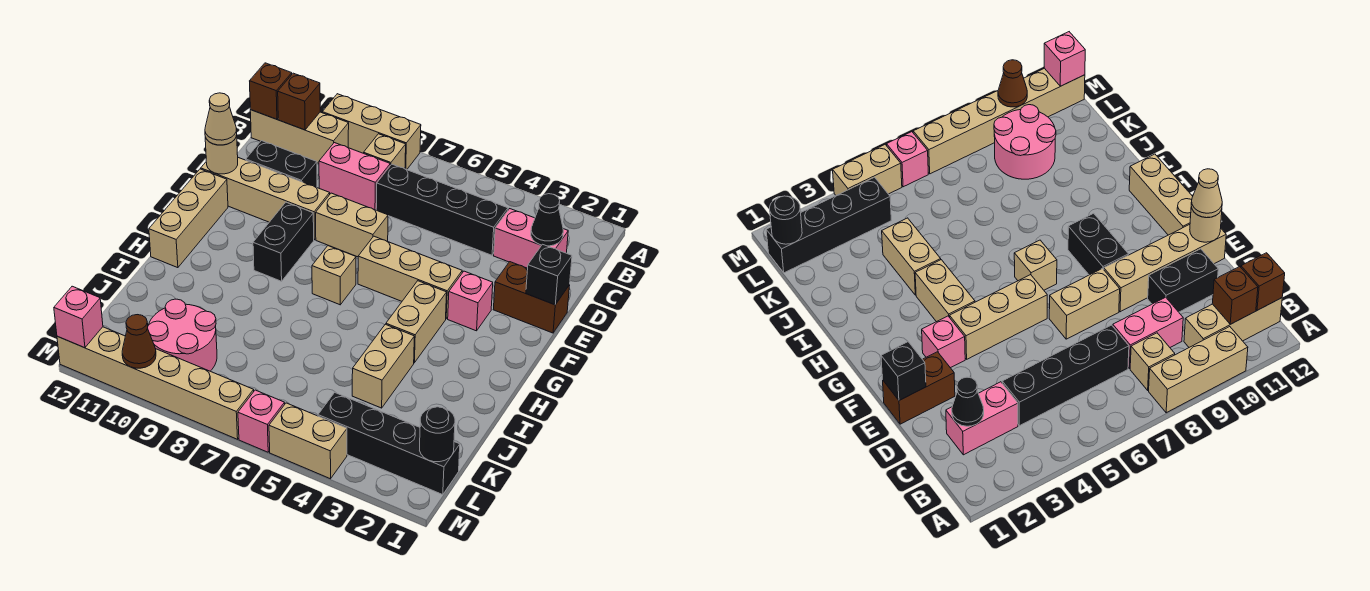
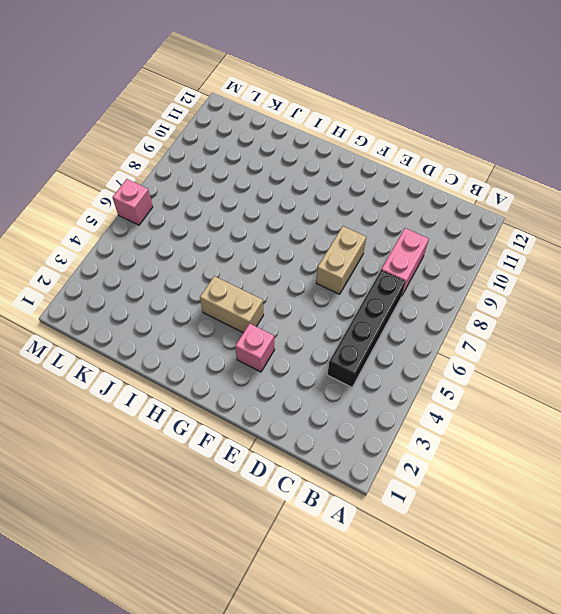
none -> tan brick A8:A10 level 1
none -> tan brick B8 level 1
none -> tan brick B10:B12 level 1
none -> pink brick C2:C3 level 1

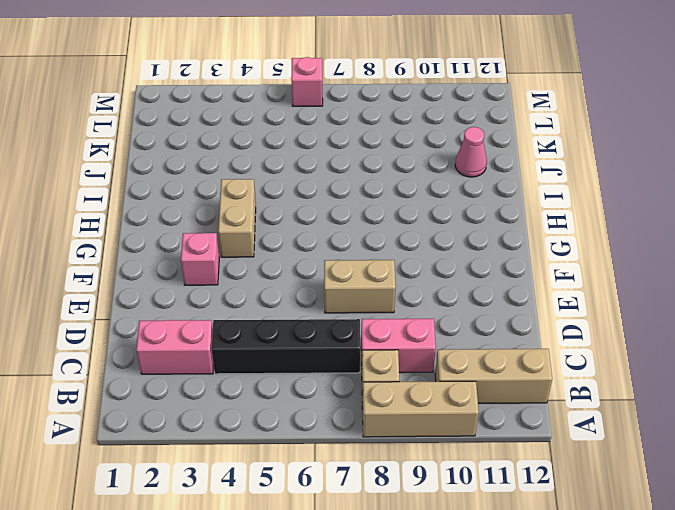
pink cone J11 level 1 -> none
none -> black brick D10:D11 level 1
none -> brown brick E1:E2 level 1
none -> tan brick E9:E12 level 1
none -> tan brick F4:F6 level 1

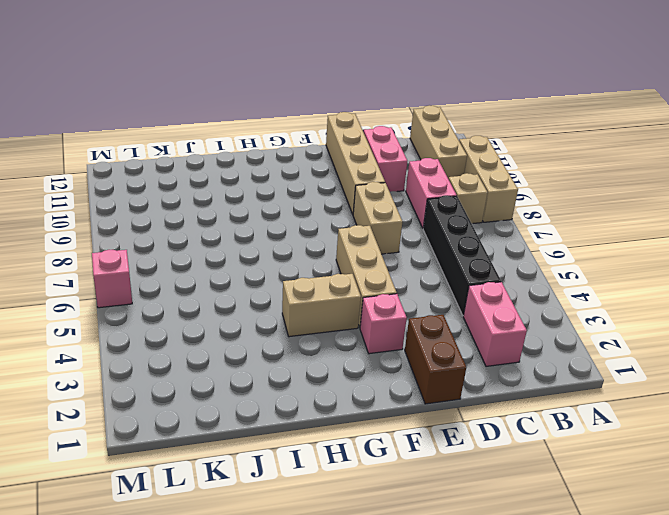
pink brick D10:D11 level 1 -> black brick D10:D11 level 1
none -> black brick F9:G9 level 1
none -> tan brick F12:H12 level 1
none -> tan brick G7 level 1
none -> tan brick I4:J4 level 1

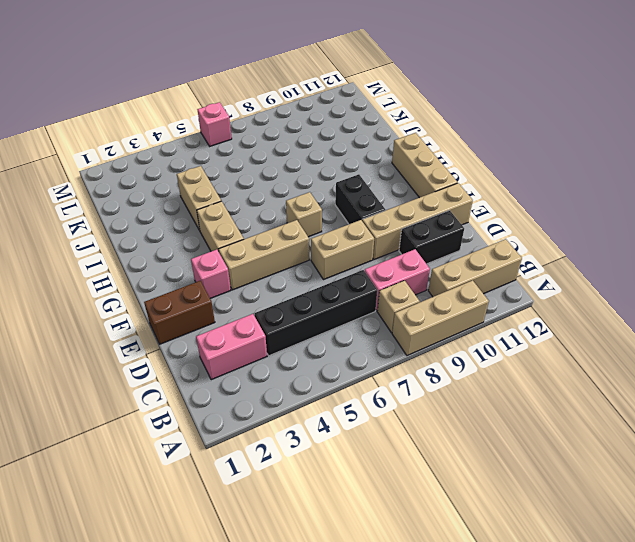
none -> pink round brick K9:L10 level 1
none -> black brick L1:L4 level 1
none -> tan brick M4:M5 level 1
none -> tan brick M7:M12 level 1

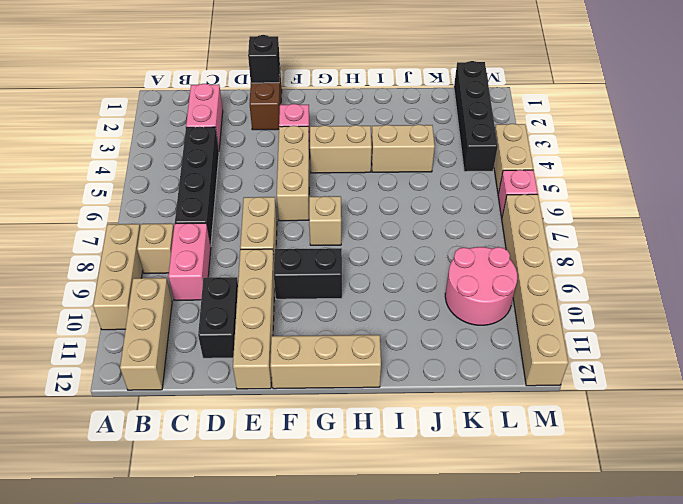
none -> brown brick B11 level 2
none -> brown brick B12 level 2
none -> black cone C2 level 2
none -> tan round brick E12 level 2

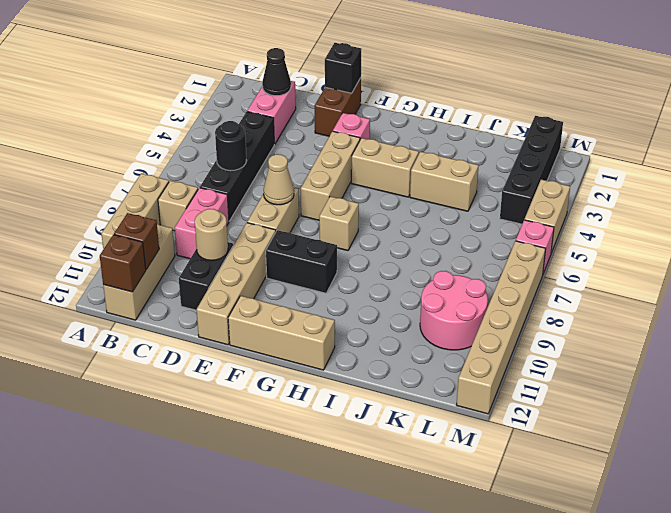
black round brick C6 level 2 -> black round brick L1 level 2
tan round brick D10 level 2 -> tan round brick E12 level 2
tan cone E7 level 2 -> tan cone E12 level 3
none -> brown cone M10 level 2
none -> pink brick M12 level 2

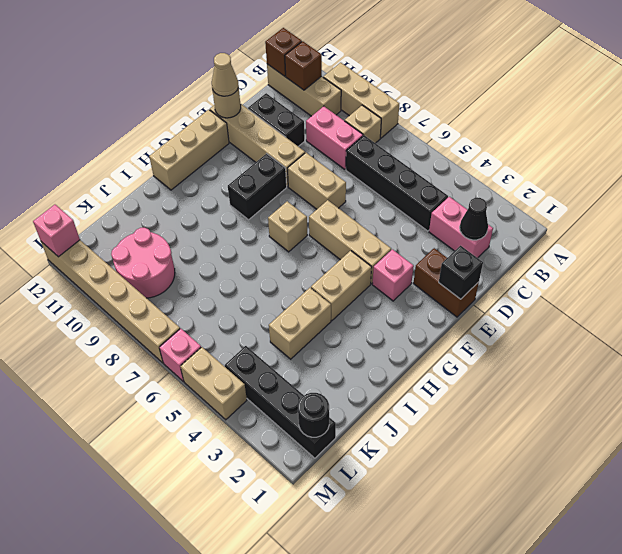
none -> brown cone M10 level 2

